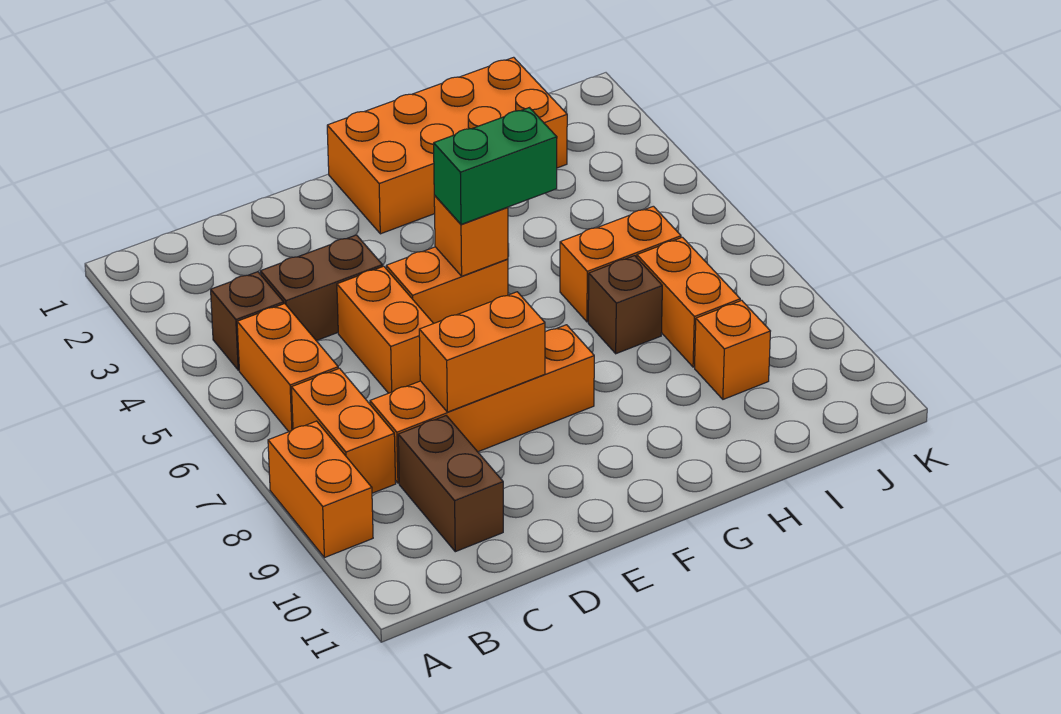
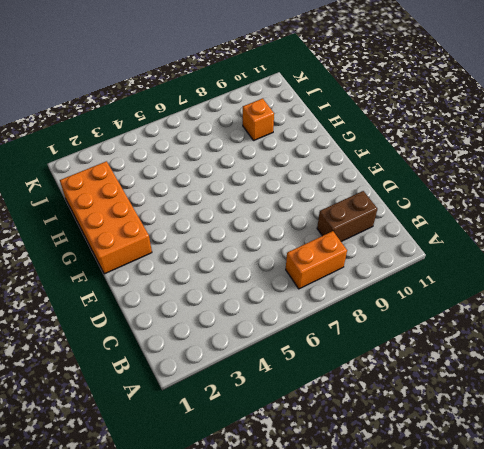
none -> orange brick A8:A9 level 1
none -> brown brick B4 level 1
none -> orange brick B5:B6 level 1

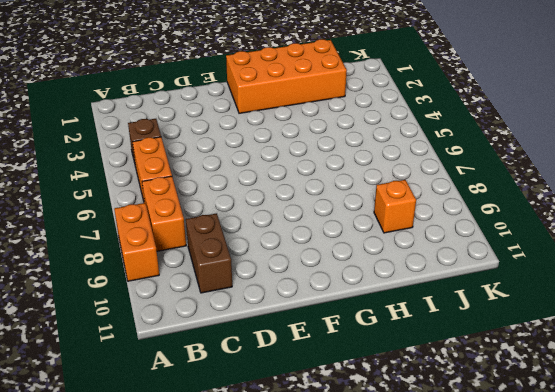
none -> brown brick C4:D4 level 1
none -> orange brick C8:F8 level 1
none -> orange brick D5:D6 level 1

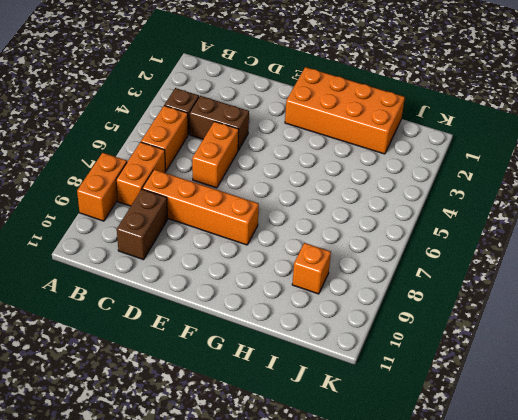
none -> orange brick E5:F5 level 1
none -> orange brick H6:I6 level 1
none -> brown brick H7 level 1

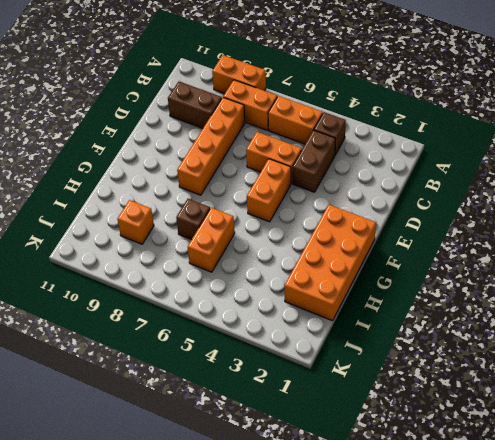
none -> orange brick I7:I8 level 1
none -> orange brick D8:E8 level 2
none -> orange brick F5 level 2

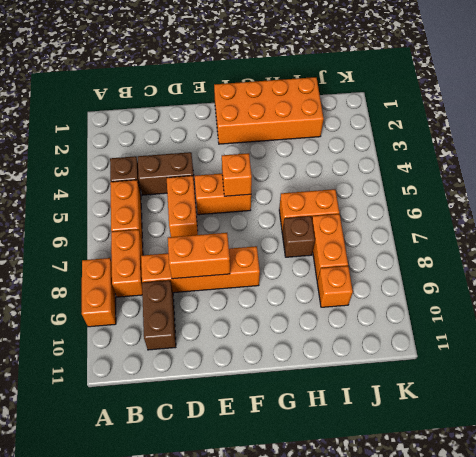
none -> green brick F5:G5 level 3

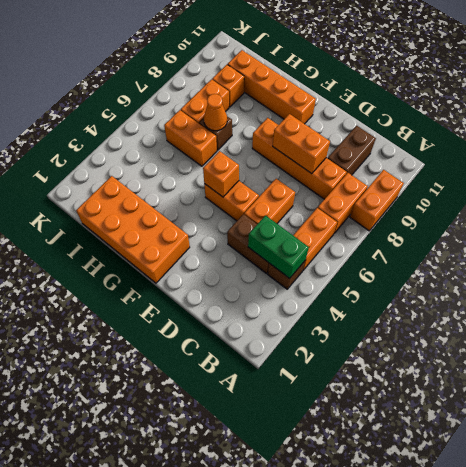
green brick B4:C4 level 2 -> green brick F5:G5 level 3
orange brick F10:I10 level 1 -> none
orange cone H7 level 2 -> none

